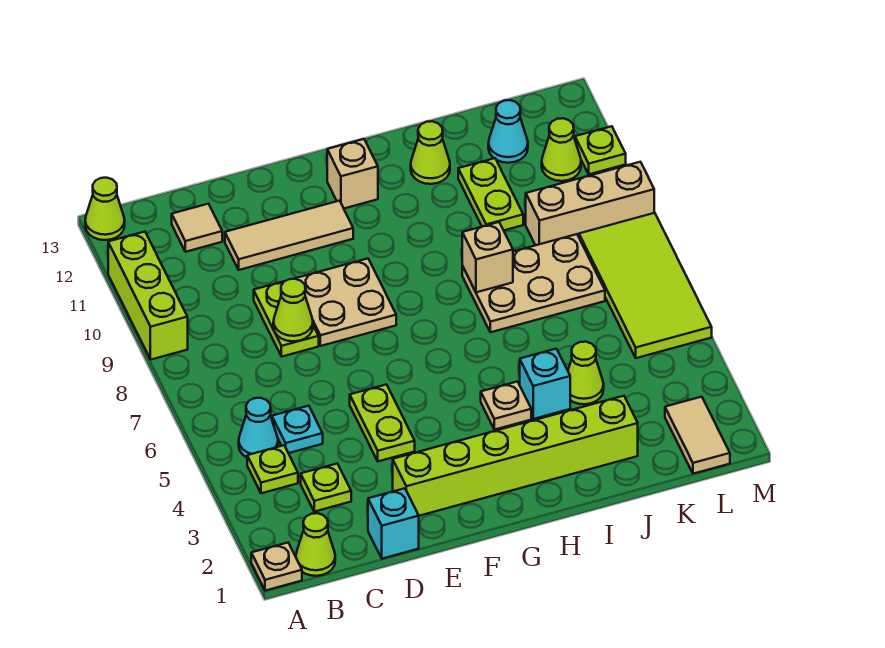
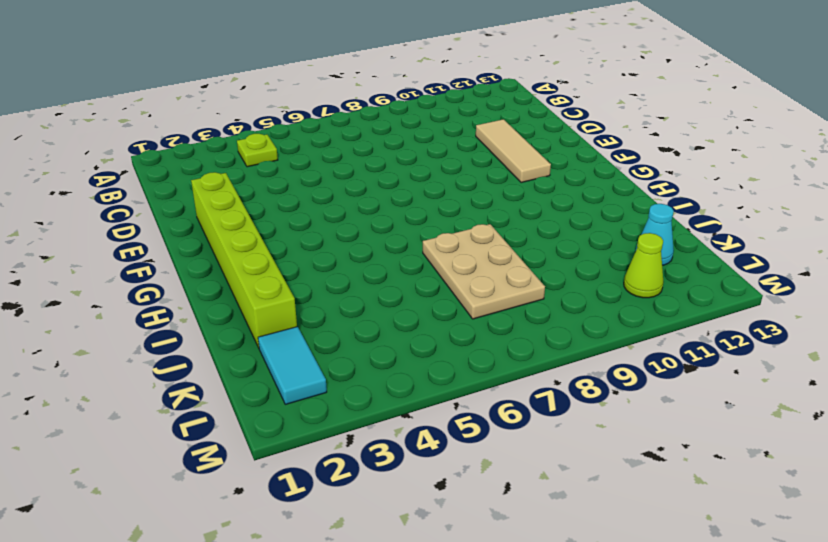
cyan tile K2:L2 level 1 -> tan tile L1:L2 level 1
none -> tan plate A1 level 1
none -> lime brick A9:A11 level 1
none -> lime cone A13 level 1
none -> lime cone B1 level 1

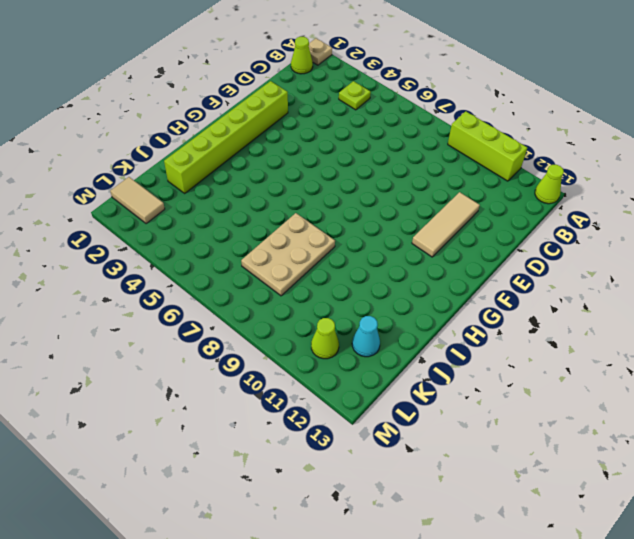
none -> cyan cone B5 level 1
none -> lime plate C3 level 1
none -> cyan plate C5 level 1
none -> tan tile C12 level 1

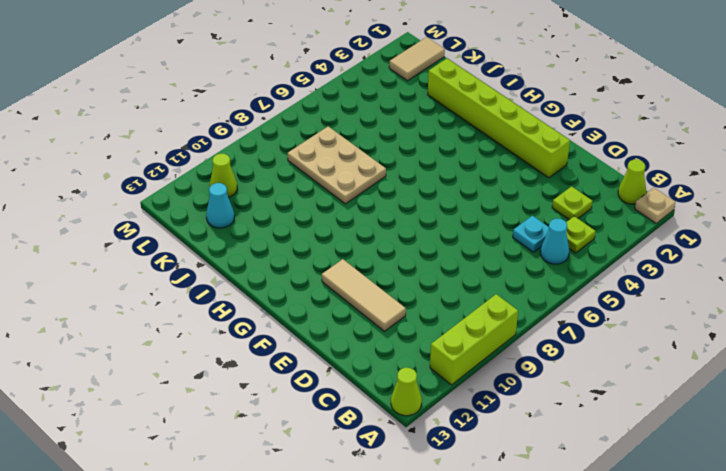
none -> tan tile C12 level 1
none -> cyan brick D1 level 1
none -> lime plate D8:D9 level 1
none -> lime plate E4:E5 level 1

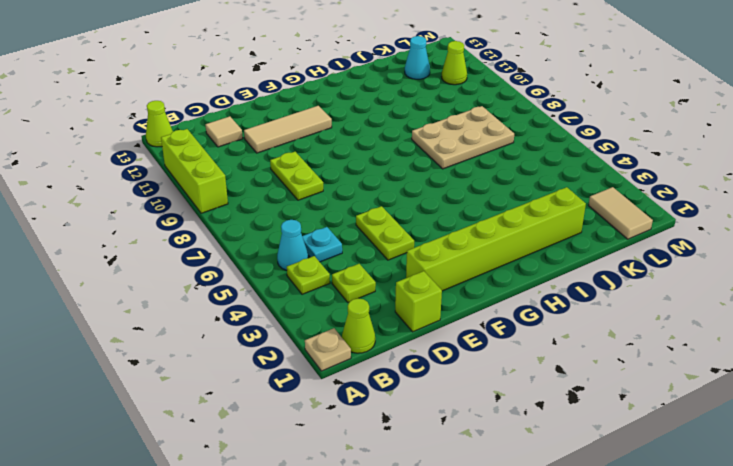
lime brick D1 level 1 -> cyan brick D1 level 1
none -> tan plate E8:F9 level 1
none -> tan brick G12 level 1
none -> tan plate H4 level 1
none -> cyan brick I4 level 1

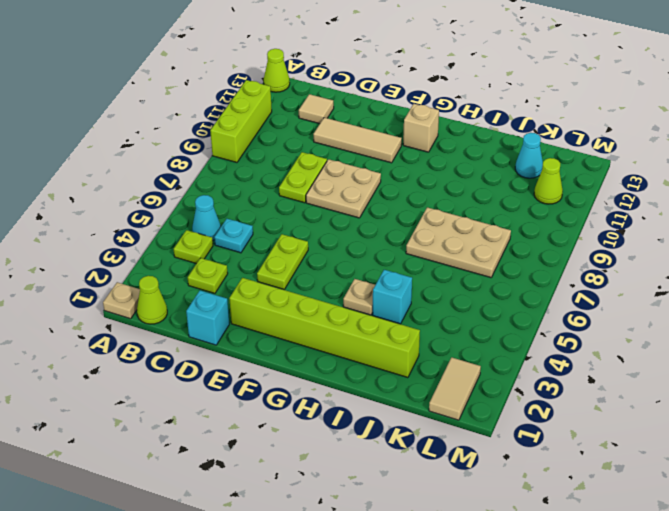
none -> lime cone I12 level 1
none -> lime cone J4 level 1
none -> lime plate J10:J11 level 1
none -> tan brick K9:M9 level 1

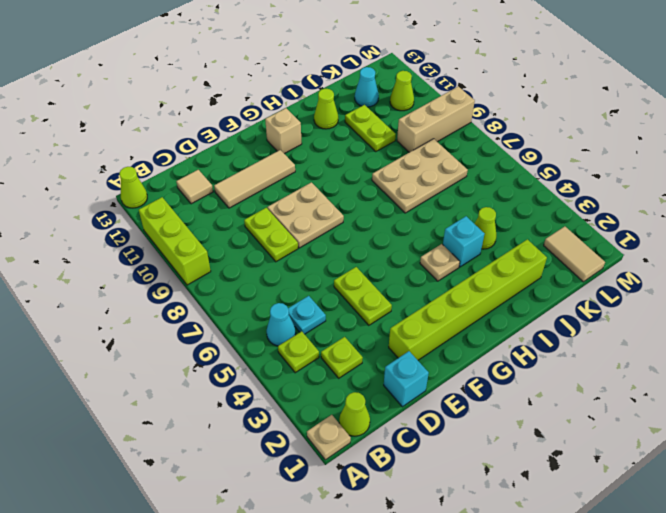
none -> lime tile L5:M8 level 1
none -> lime plate M11 level 1
none -> lime cone D8 level 2
none -> tan brick I8 level 2

